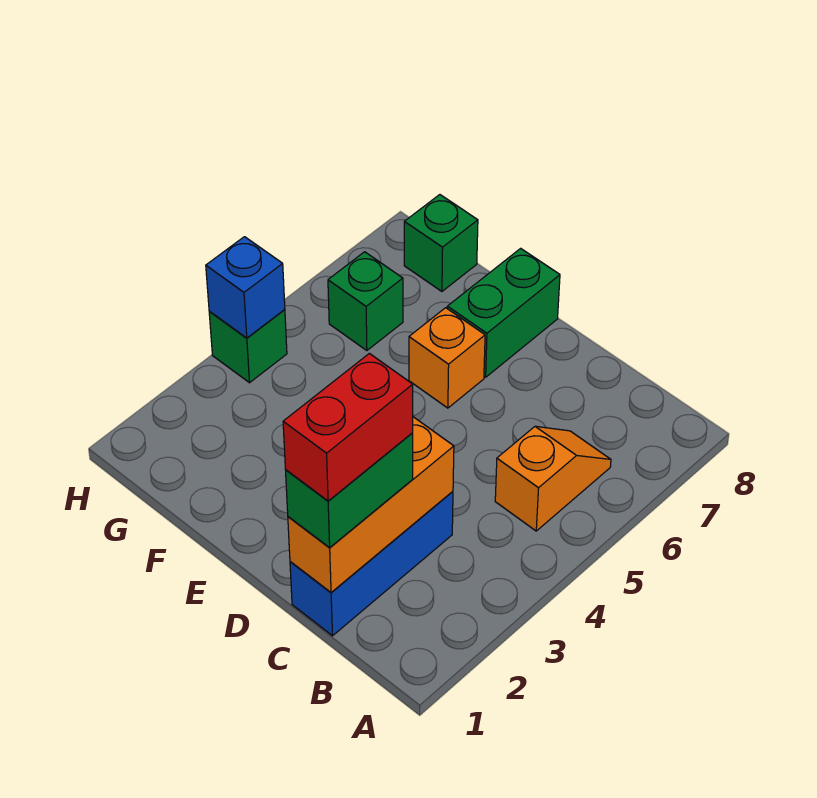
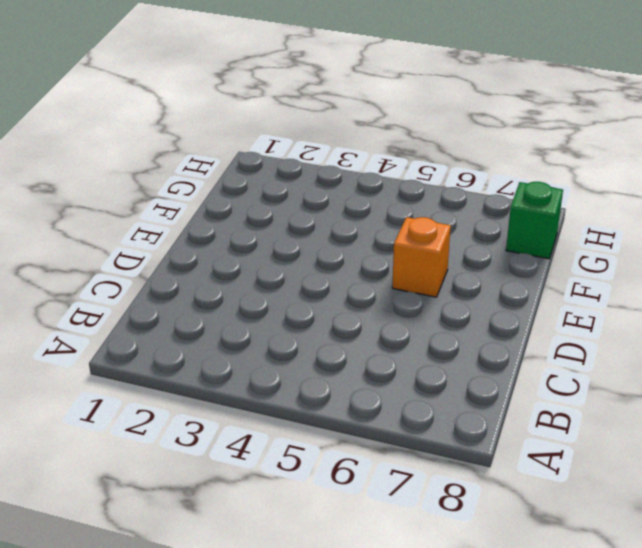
none -> orange slope B5:B6 level 1 top 5
none -> blue brick C1:C3 level 1

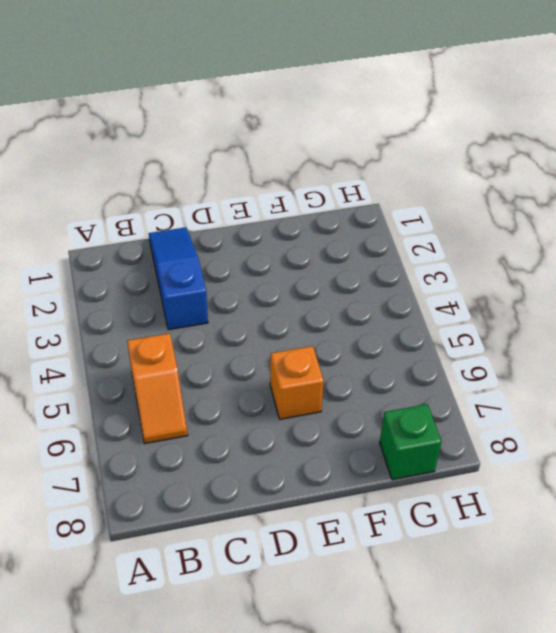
blue slope C1:C3 level 1 top 3 -> blue brick C1:C3 level 1
none -> green brick E7:E8 level 1
none -> green brick G6 level 1

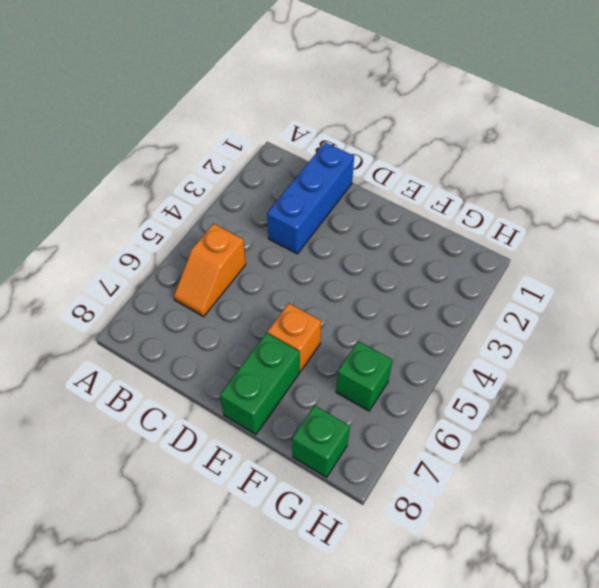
none -> green brick H4 level 1
none -> orange brick C1:C3 level 2

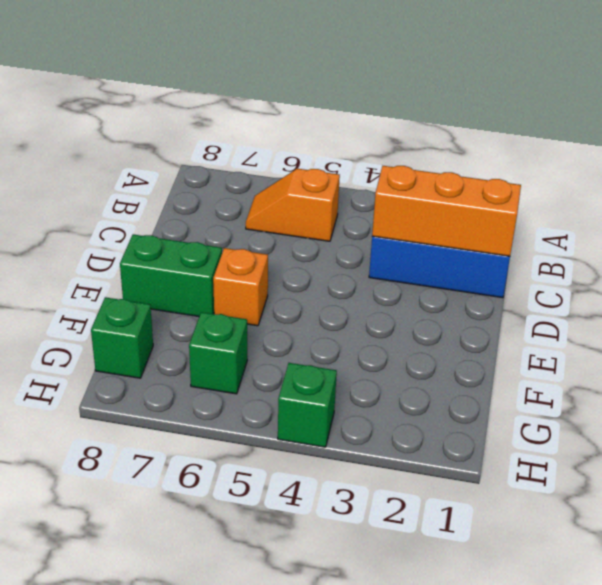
none -> blue brick H4 level 2
none -> green brick C1:C2 level 3

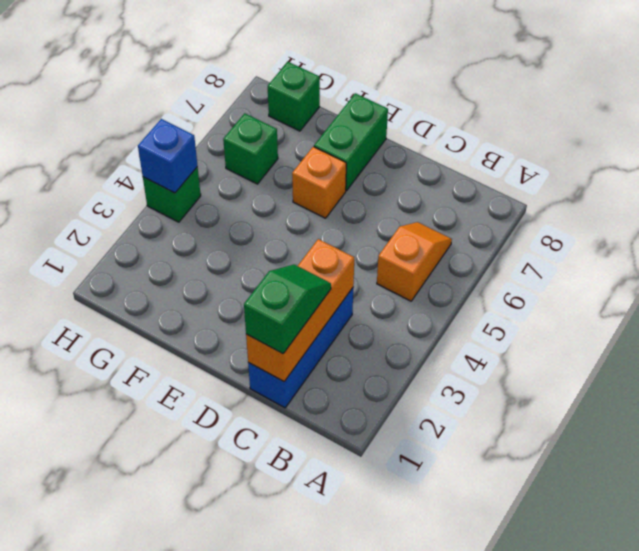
green slope C1:C2 level 3 top 1 -> green brick C1:C2 level 3
none -> red brick C1:C2 level 4

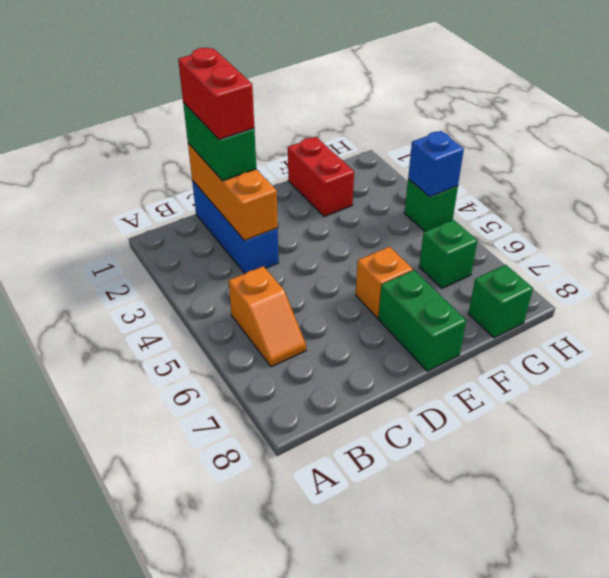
red brick F1:F2 level 1 -> none

